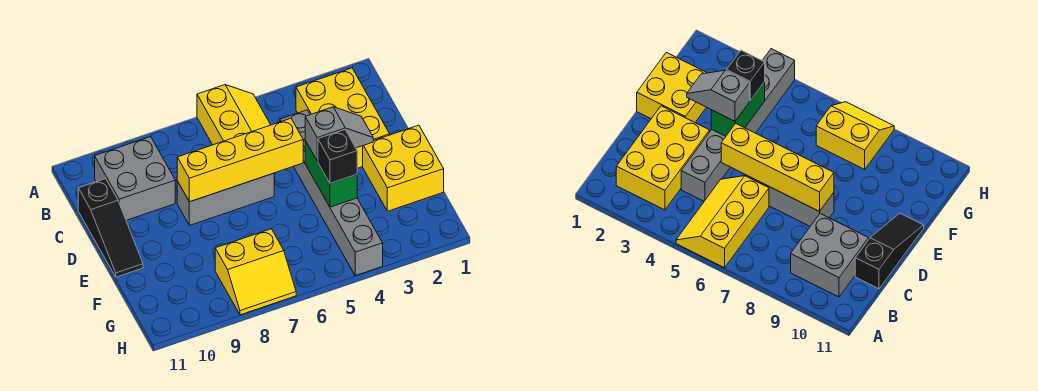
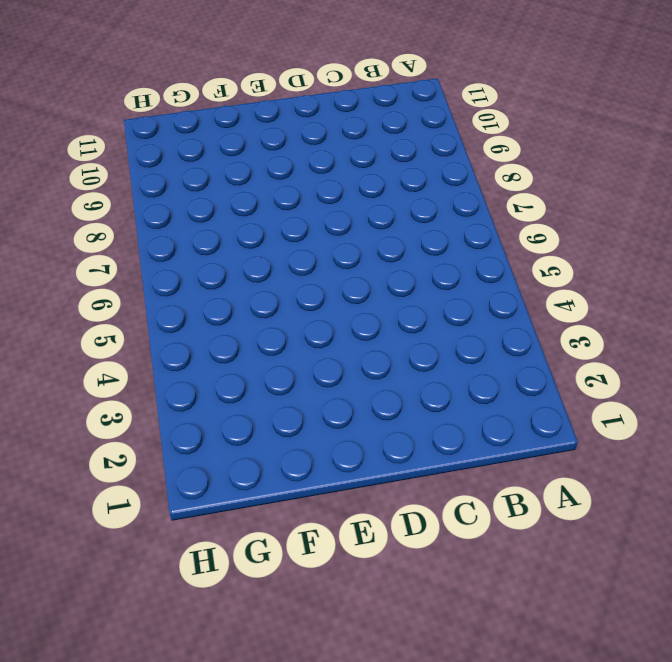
none -> yellow slope A5:C6 level 1 top 6
none -> yellow brick B2:D3 level 1
none -> grey brick B9:C10 level 1

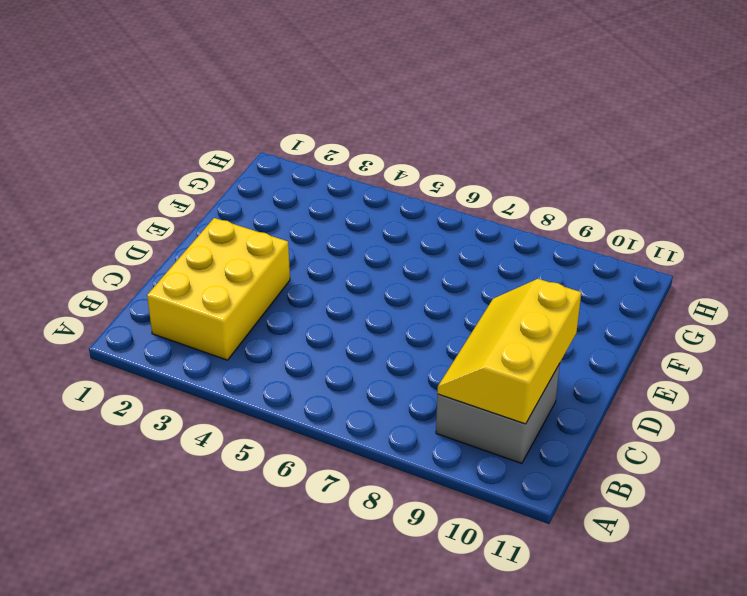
yellow slope B9:D10 level 2 top 10 -> yellow slope A5:C6 level 1 top 6
none -> grey brick C4:H4 level 1
none -> black slope C11:E11 level 1 top C
none -> grey brick D6:D8 level 1

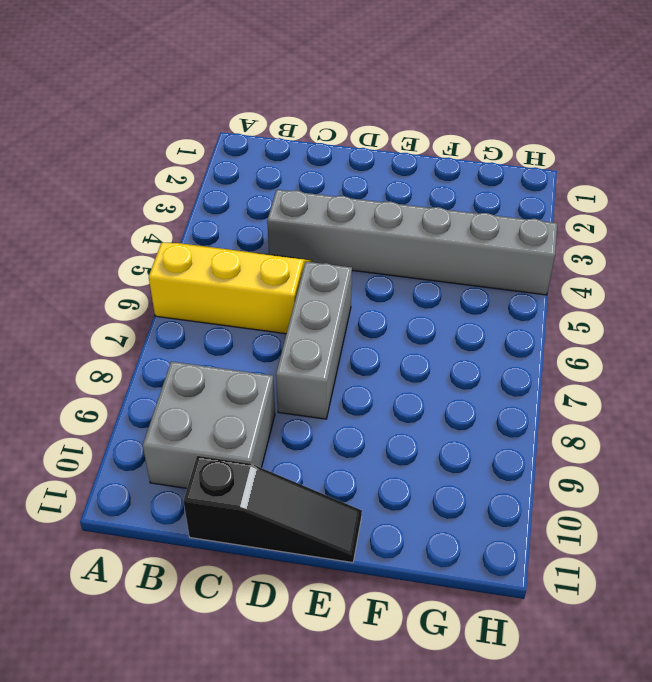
none -> yellow brick B2:D3 level 1
none -> yellow brick E1:F2 level 1
none -> yellow slope G7:H8 level 1 top G

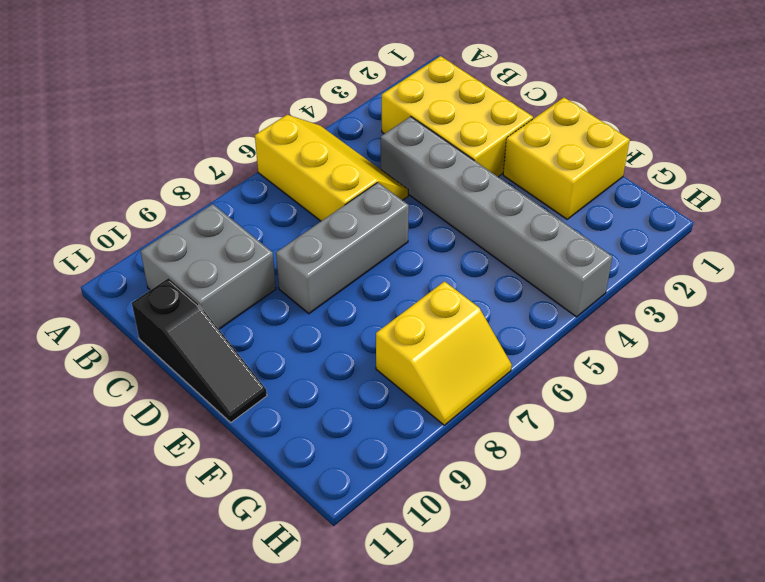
none -> yellow brick D5:D8 level 2
none -> green brick E4:F4 level 2
none -> grey slope E3:E4 level 3 top 4

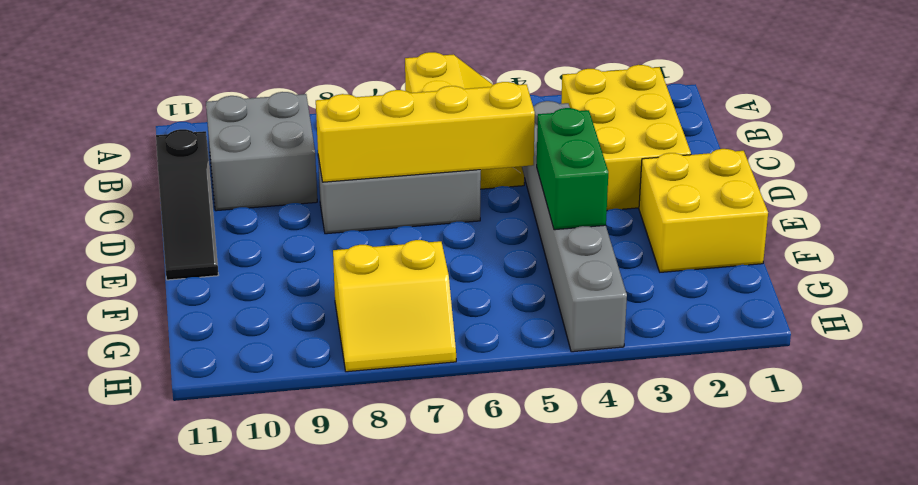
none -> grey slope E3:E4 level 3 top 4
none -> black brick F4 level 3

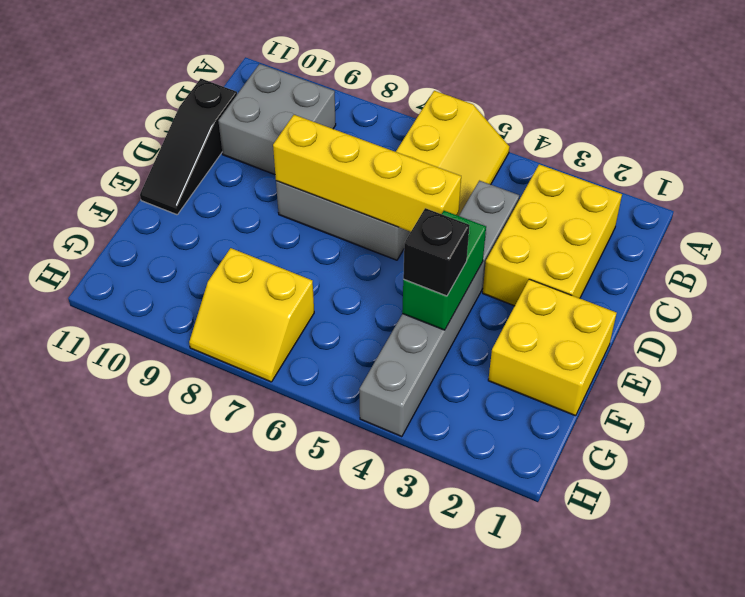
none -> grey slope E3:E4 level 3 top 4

